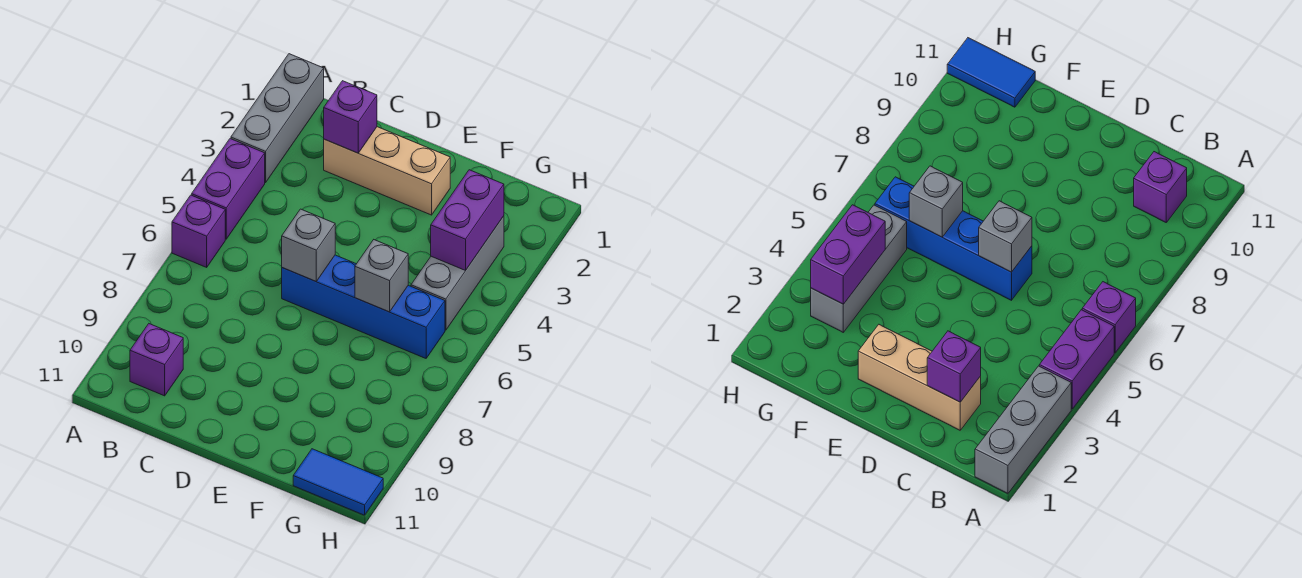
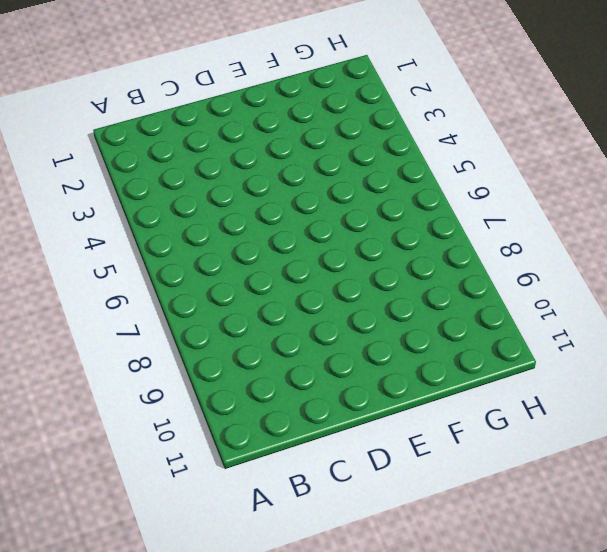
none -> grey brick A1:A3 level 1
none -> purple brick A4:A5 level 1
none -> purple brick A6 level 1

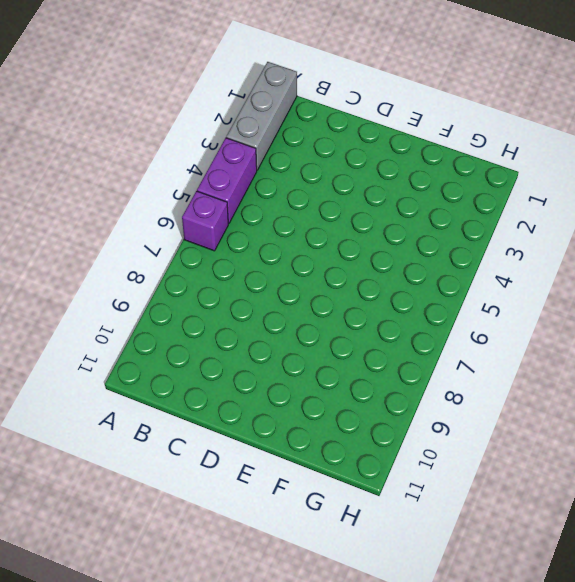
none -> purple brick B10 level 1
none -> tan brick C2:E2 level 1
none -> blue brick D6:G6 level 1

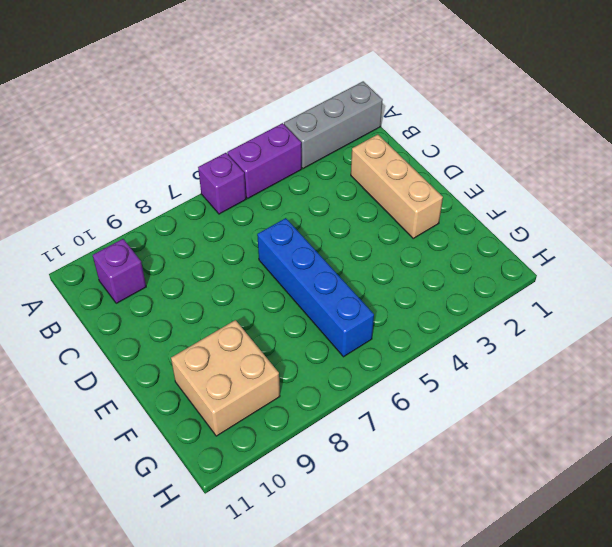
tan brick F9:G10 level 1 -> none
none -> grey brick G3:G5 level 1
none -> blue tile G11:H11 level 1
none -> purple brick C2 level 2

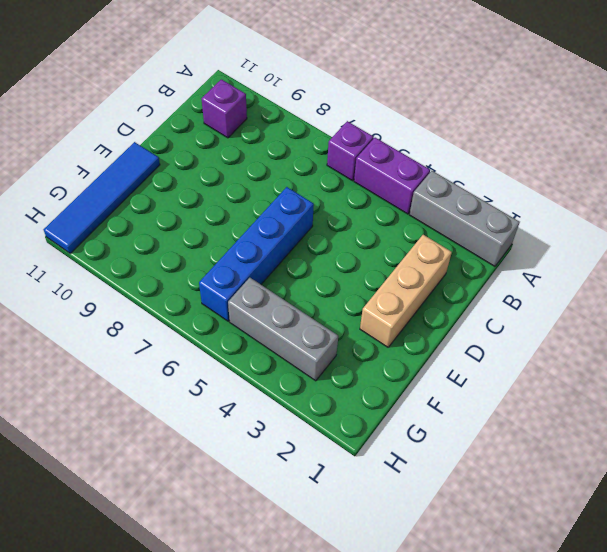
blue tile E11:H11 level 1 -> blue tile G11:H11 level 1
none -> purple brick C2 level 2
none -> grey brick D6 level 2
none -> grey brick F6 level 2

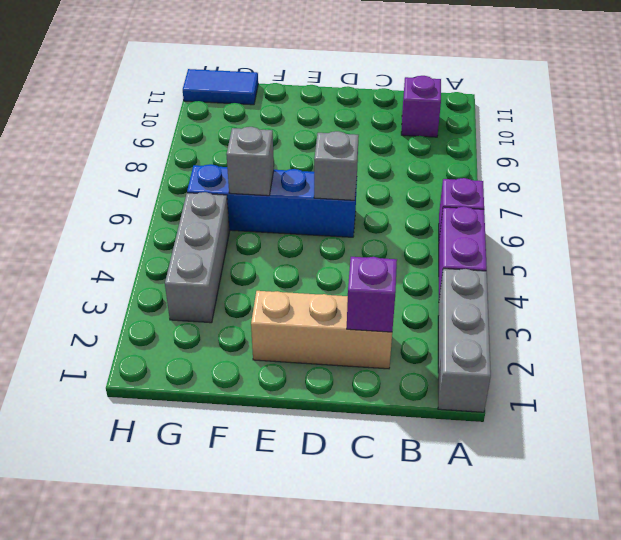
none -> purple brick G3:G4 level 2

